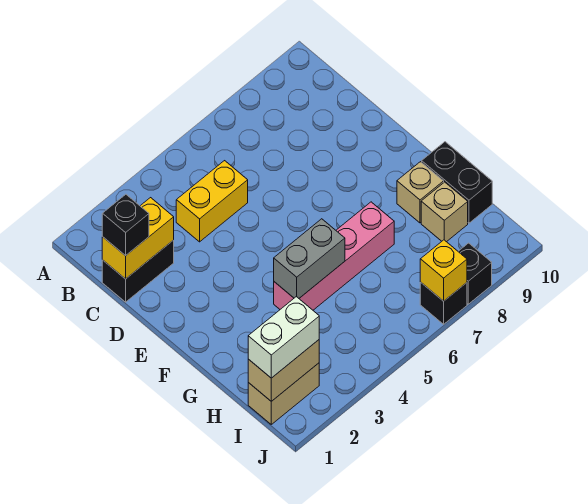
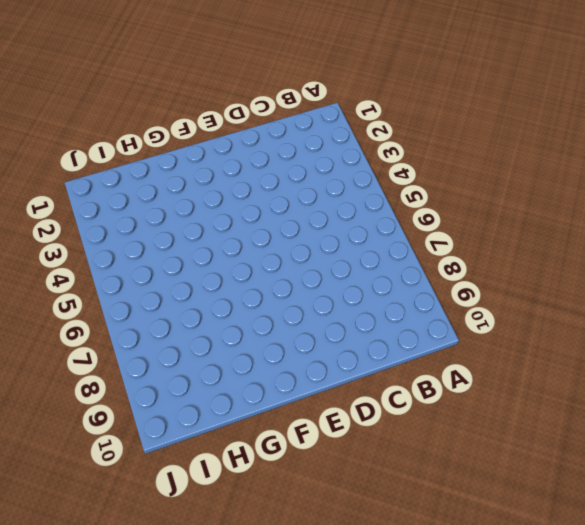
none -> black brick C1:C2 level 1
none -> yellow brick C4:C5 level 1
none -> pink brick G4:G7 level 1

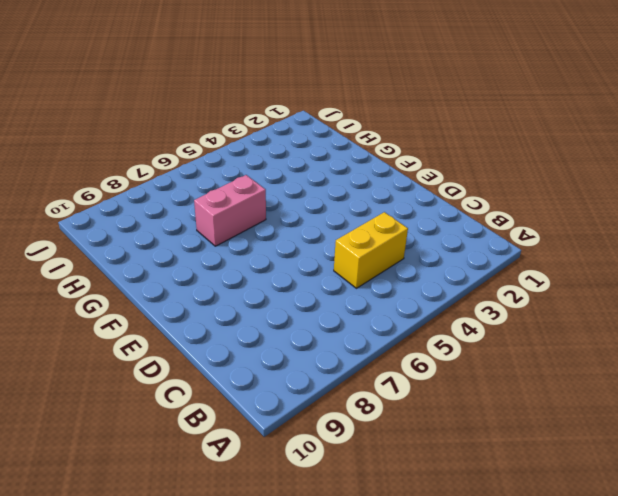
pink brick G6:G7 level 1 -> pink brick G4:G7 level 1
none -> black brick C1:C2 level 1
none -> tan brick G9 level 1
none -> black brick G10:H10 level 1

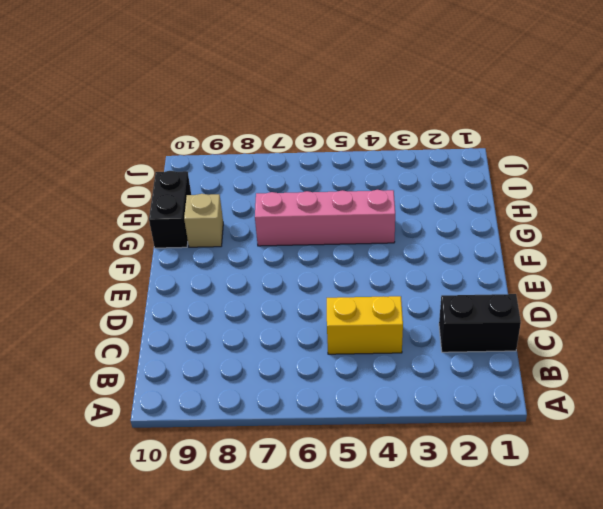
none -> tan brick H9 level 1
none -> tan brick I1:I2 level 1
none -> black brick J7 level 1

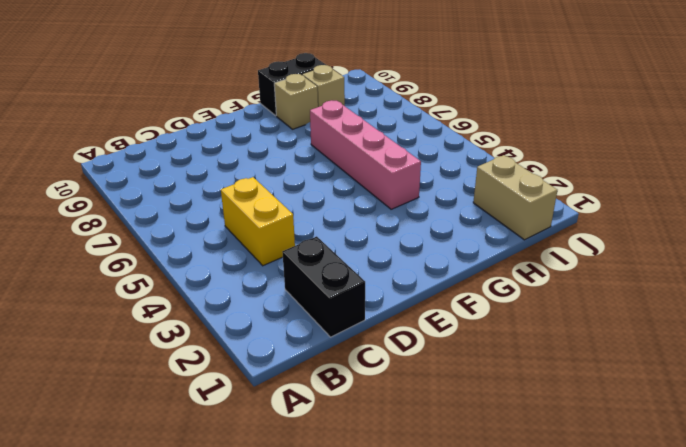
none -> black brick J7 level 1
none -> black brick J8 level 1
none -> yellow brick C1:C2 level 2

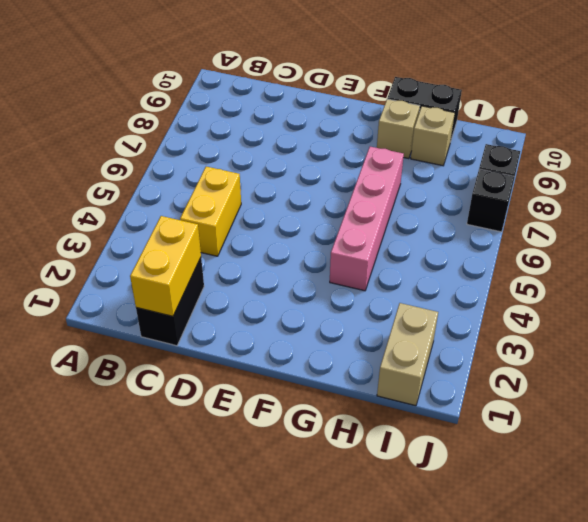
none -> grey brick G4:G5 level 2
none -> tan brick I1:I2 level 2
none -> yellow brick J7 level 2

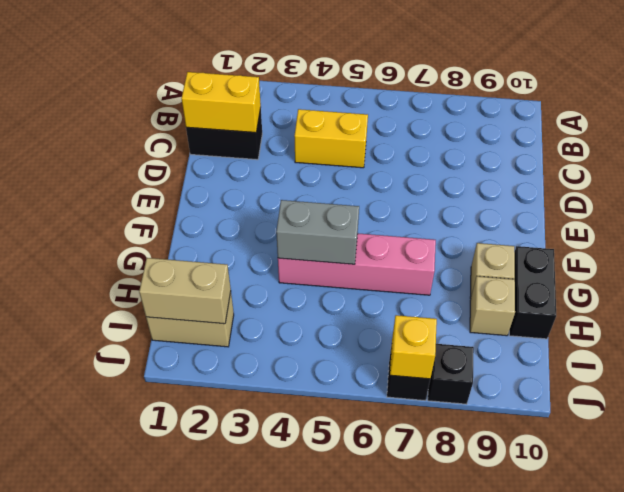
none -> black brick C1 level 3
none -> white brick I1:I2 level 3

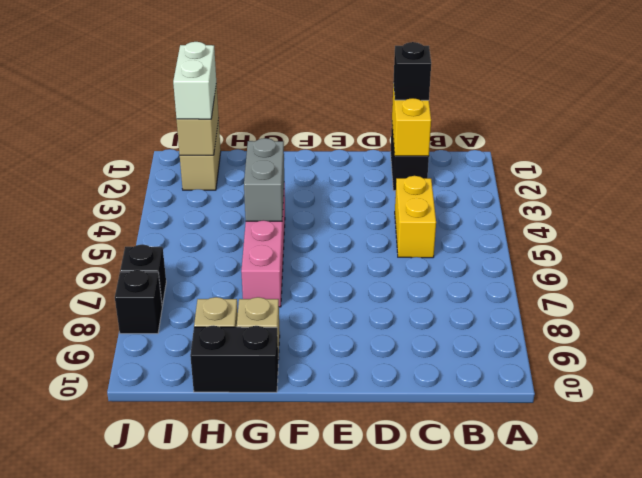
none -> yellow brick J7 level 2

